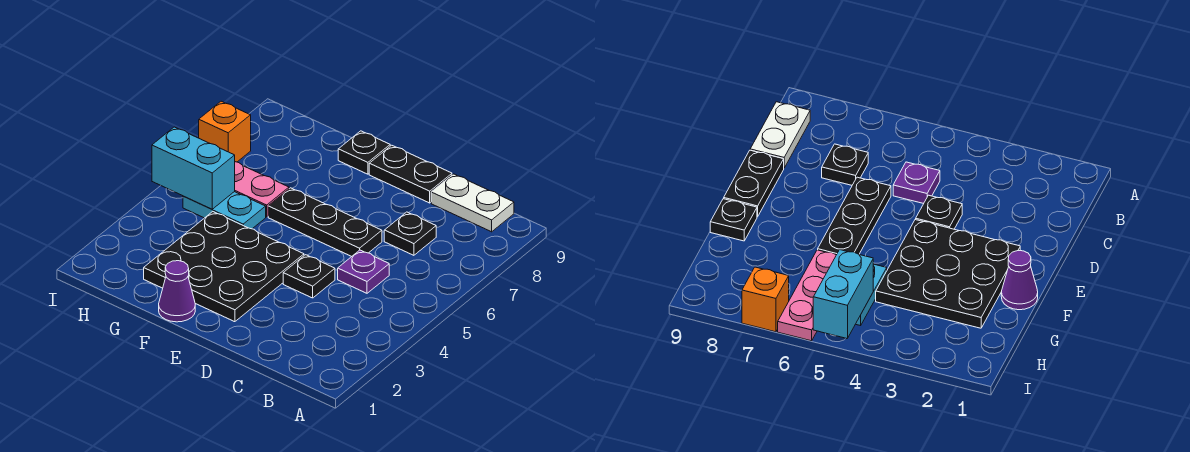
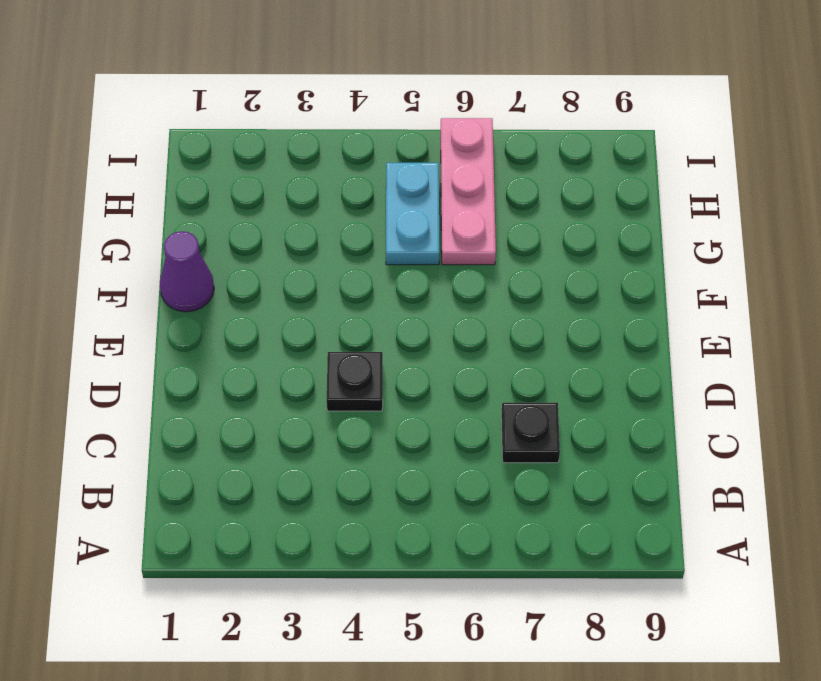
none -> white plate B9:C9 level 1
none -> purple plate C5 level 1
none -> black plate D6:F6 level 1

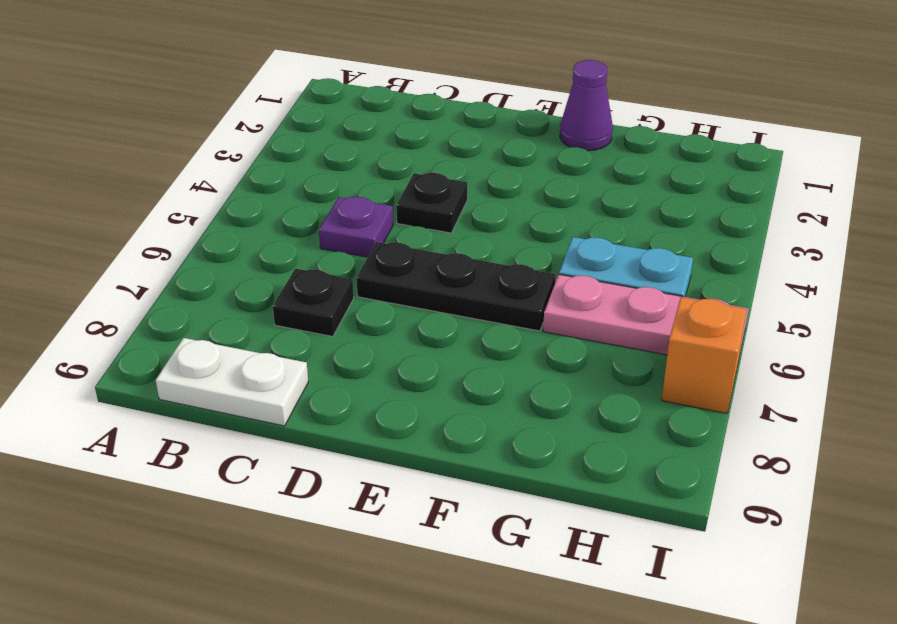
none -> black plate D9:E9 level 1
none -> black plate E2:G4 level 1
none -> black plate F9 level 1

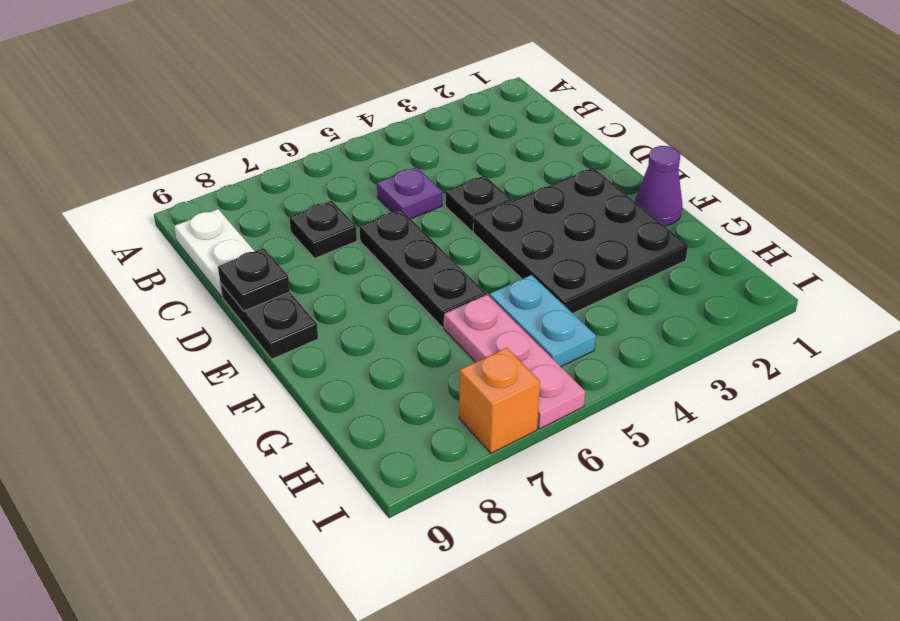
black plate D9 level 2 -> black plate F9 level 1
none -> cyan brick H5:I5 level 2

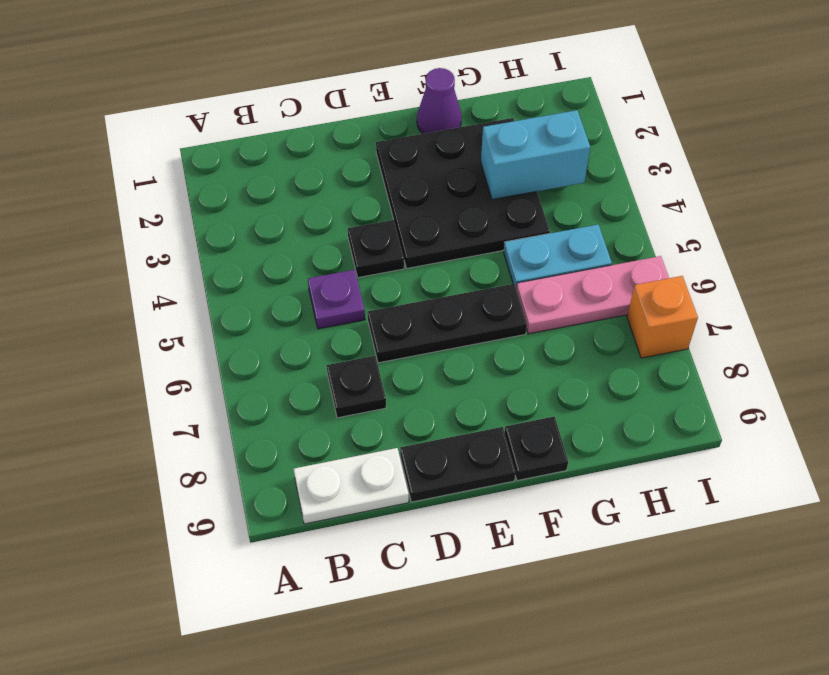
cyan brick G3:H3 level 2 -> cyan brick H5:I5 level 2

